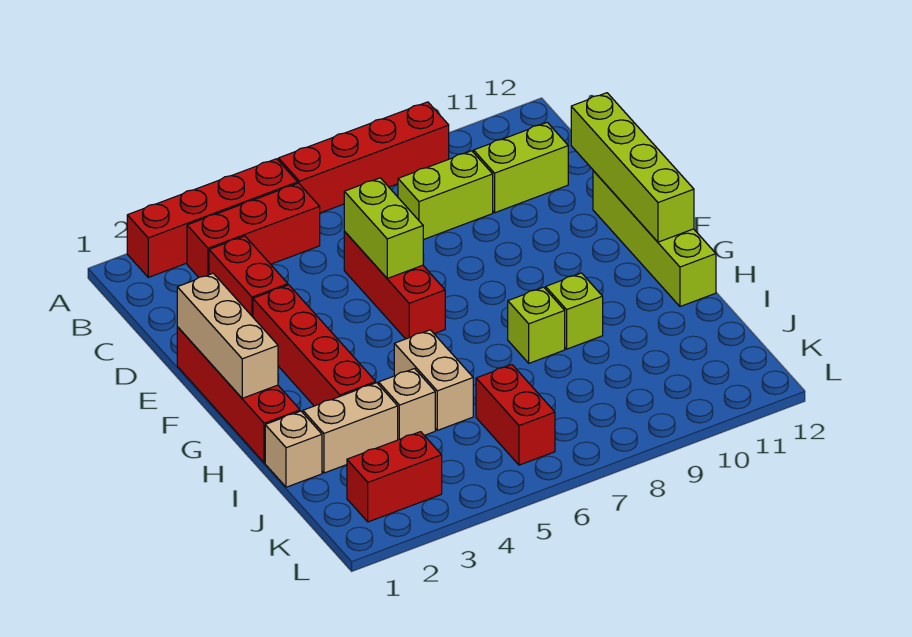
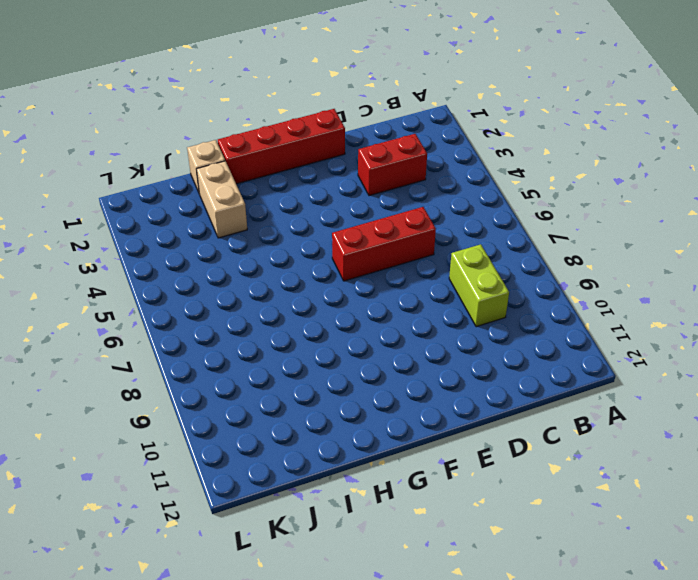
none -> red brick A2:A5 level 1
none -> red brick A6:A9 level 1
none -> red brick B3:B5 level 1

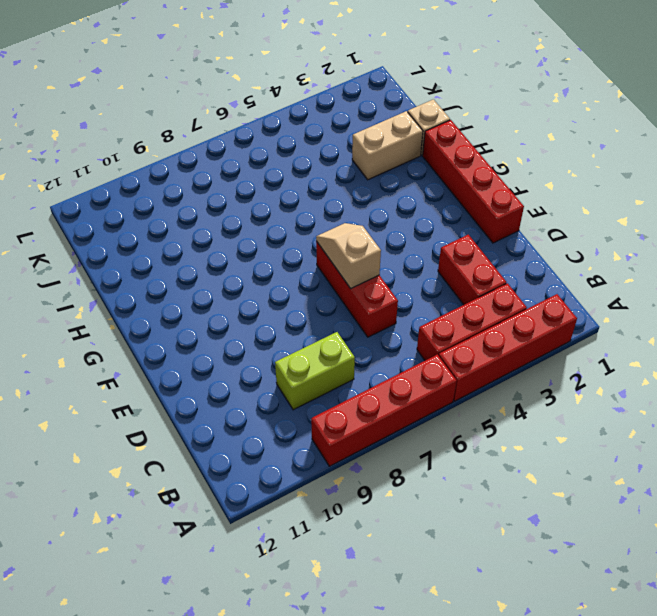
tan slope E6:F6 level 2 top E -> lime brick D6:E6 level 2
none -> lime brick C10:C11 level 1
none -> red brick E3:H3 level 1
none -> lime brick E12:H12 level 1

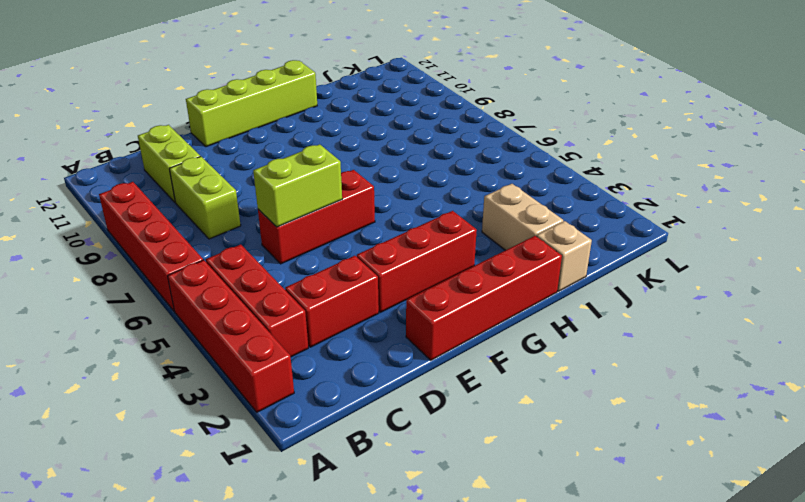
red brick E3:G3 level 1 -> red brick E3:H3 level 1
none -> tan brick H5:I5 level 1
none -> lime brick H8 level 1
none -> lime brick H9 level 1

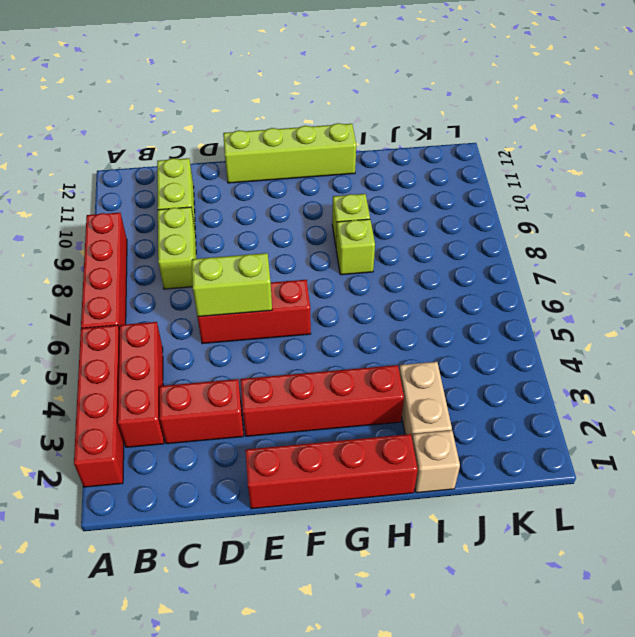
none -> tan brick H5:I5 level 1
none -> tan brick I4 level 1
none -> red brick J6:K6 level 1

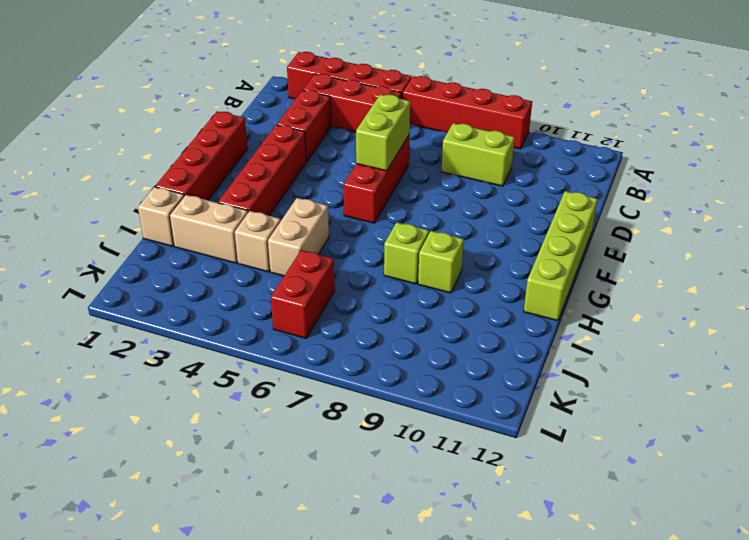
none -> lime brick C10:C11 level 1
none -> red brick K2:K3 level 1
none -> lime brick D12:G12 level 2

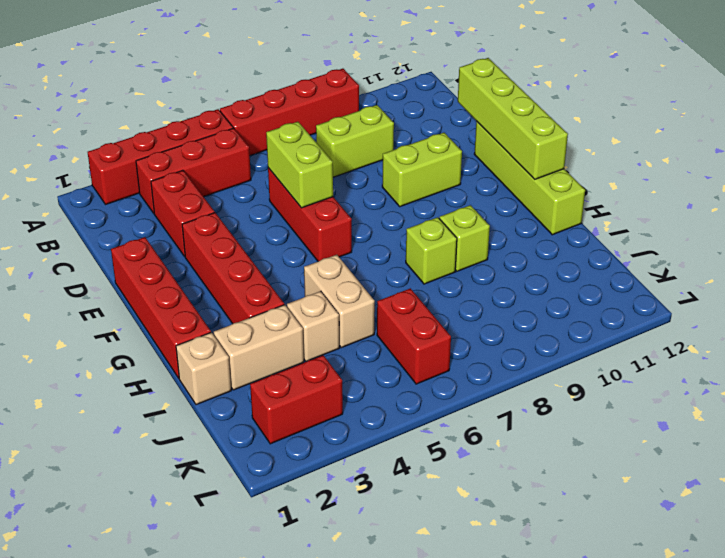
lime brick E9:E10 level 1 -> lime brick C10:C11 level 1
none -> tan brick E1:G1 level 2

